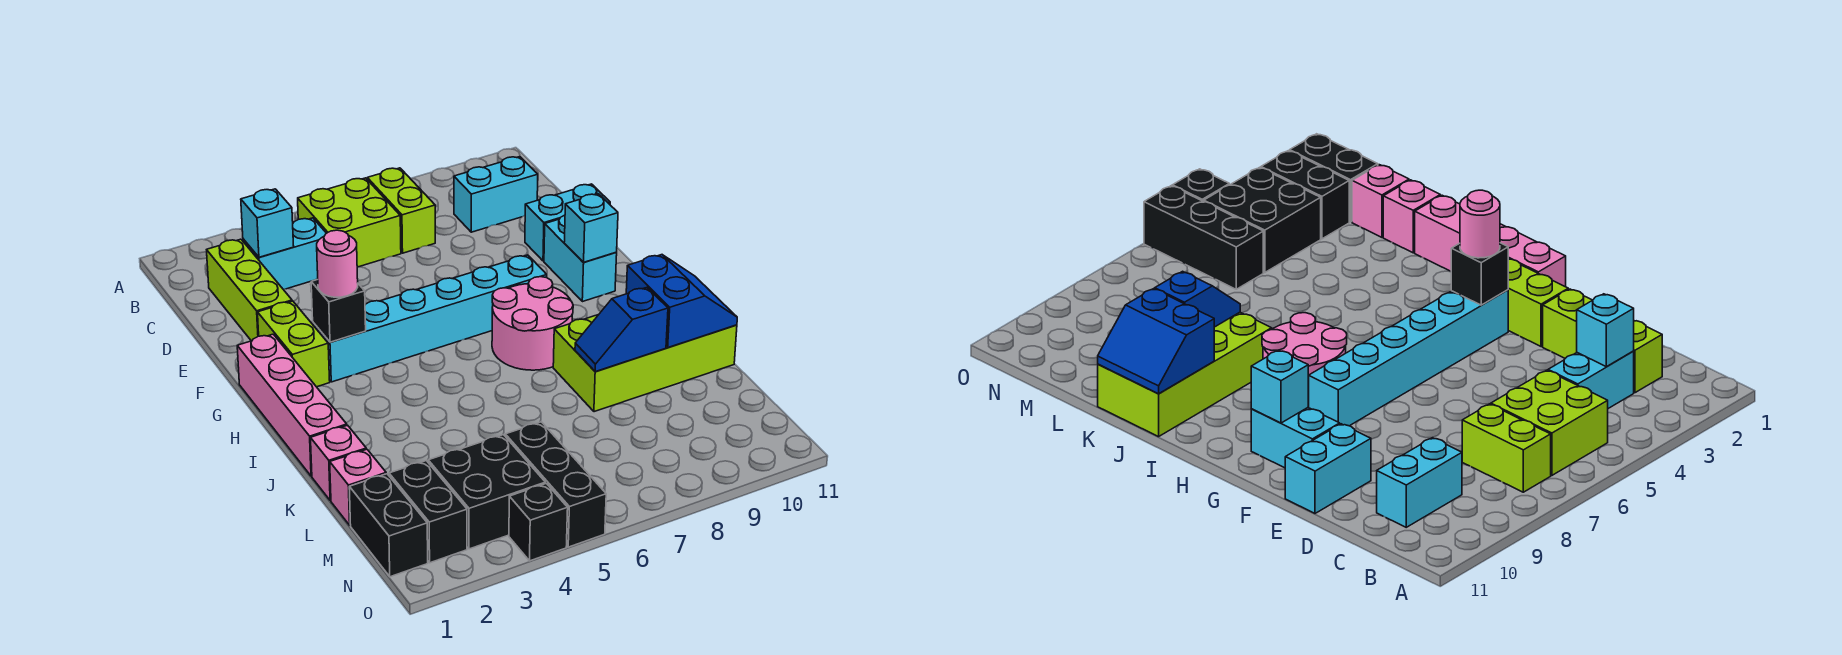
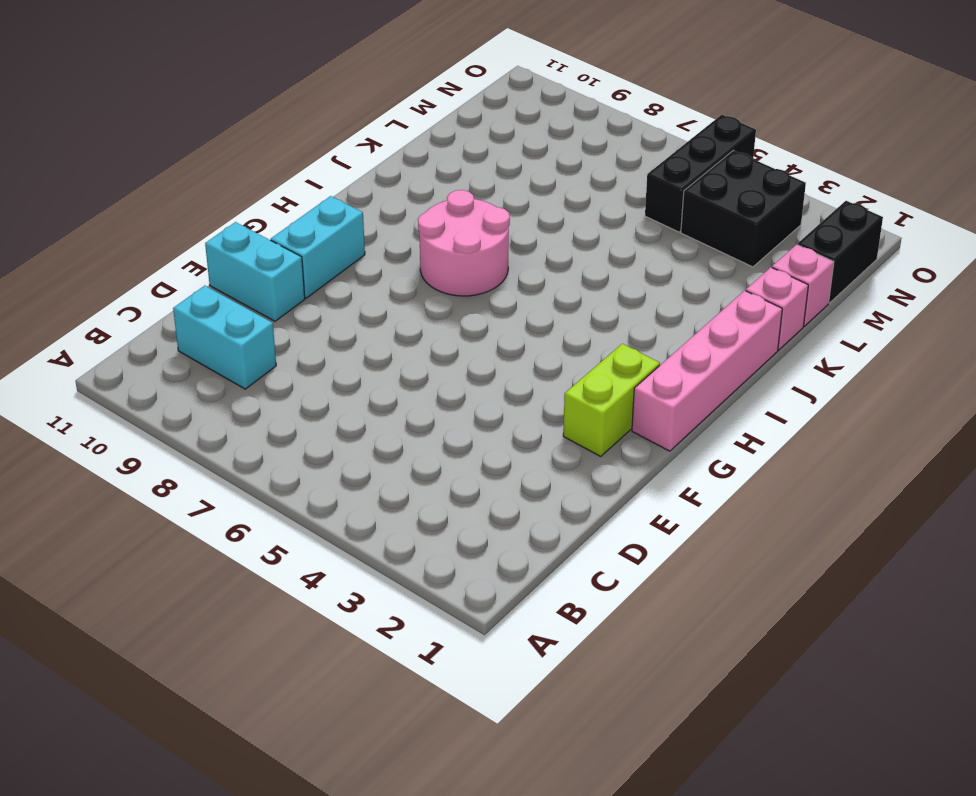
none -> lime brick B5:C6 level 1
none -> lime brick B7:C7 level 1
none -> lime brick C2:E2 level 1

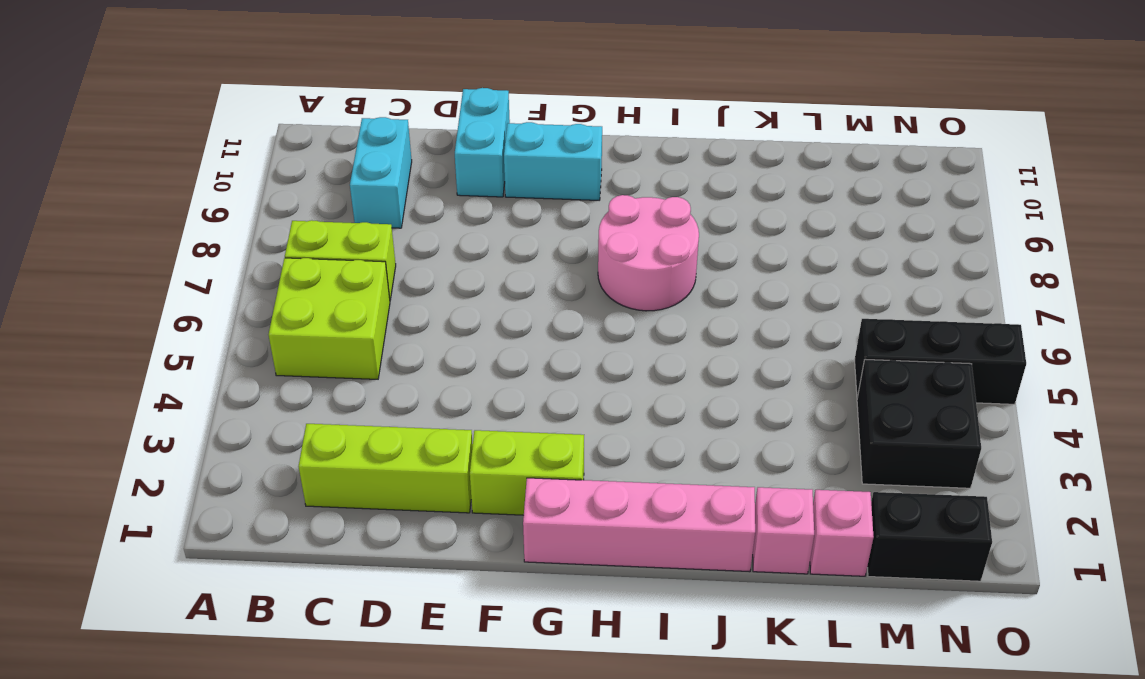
none -> cyan brick C3:C4 level 1
none -> cyan brick G3:G8 level 1
none -> lime brick J8:K11 level 1

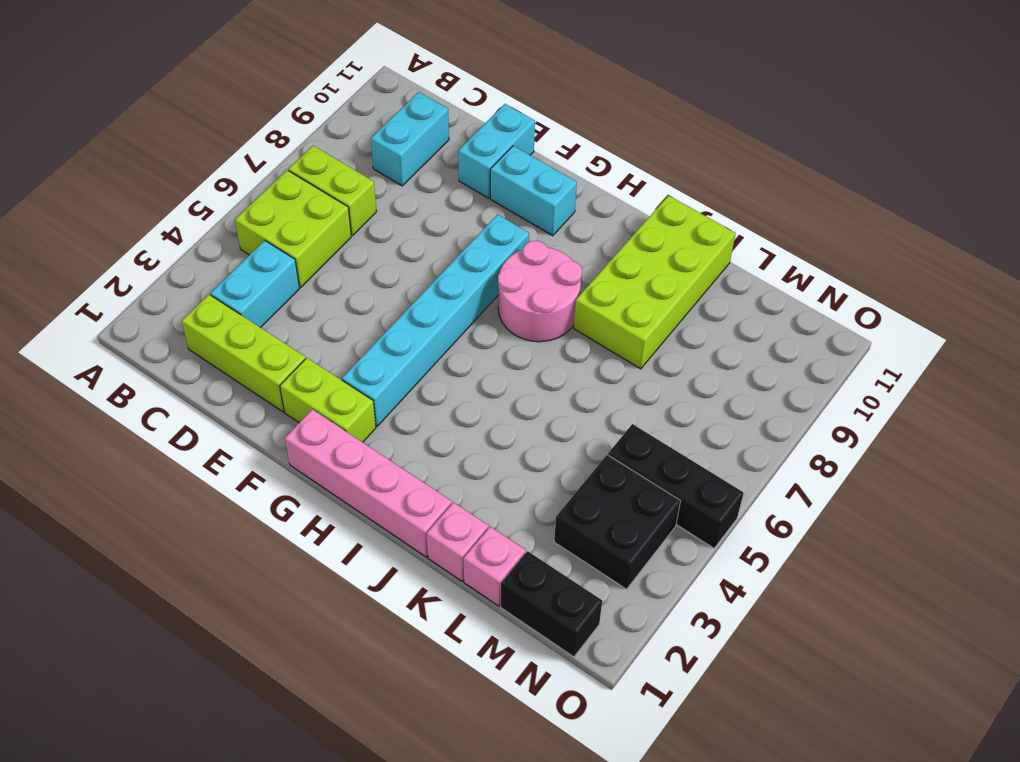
none -> black brick M2:N2 level 1
none -> black brick O4 level 1
none -> cyan brick C3 level 2

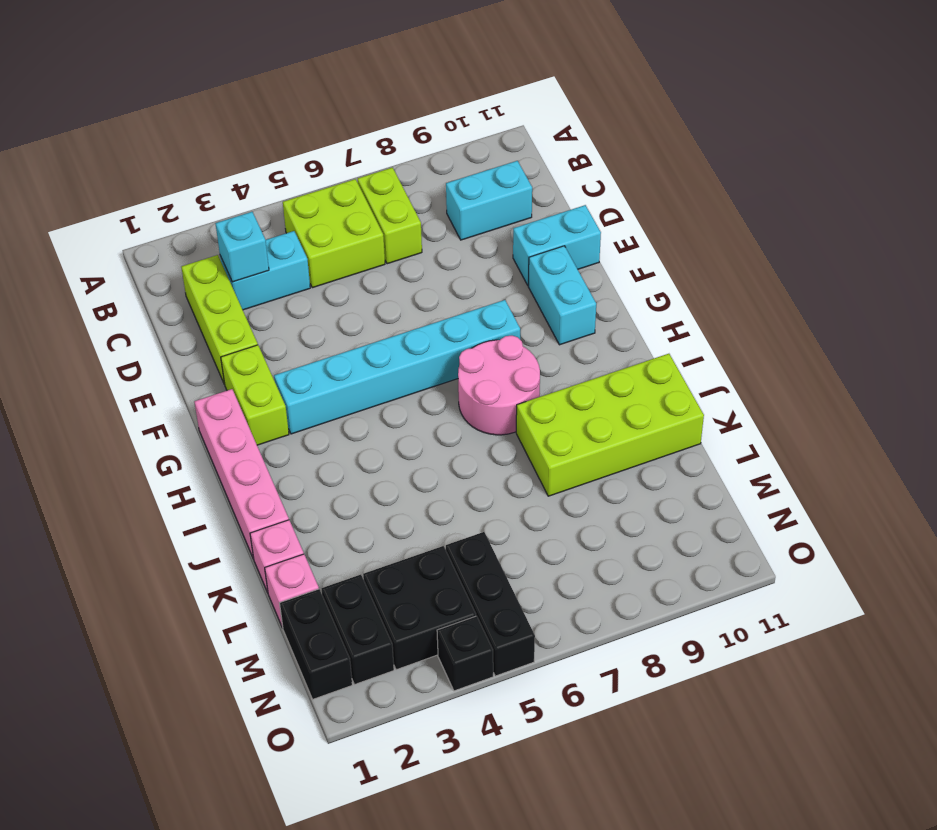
none -> black brick G3 level 2
none -> cyan brick G10 level 2
none -> blue slope J10:K11 level 2 top 10

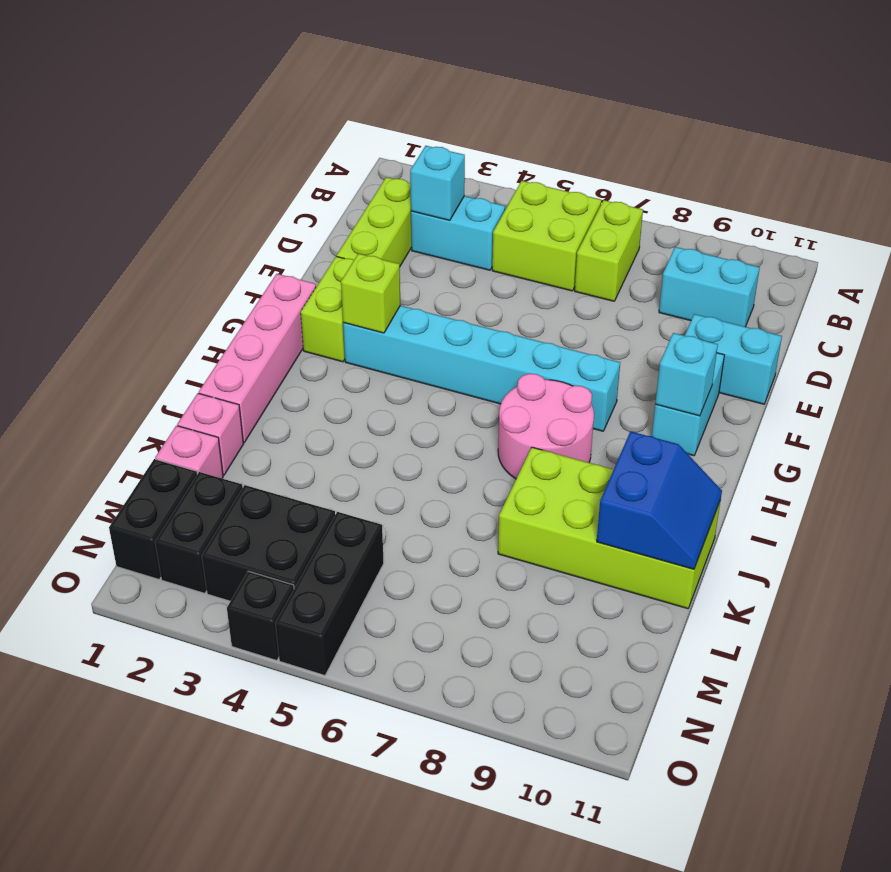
lime brick G3 level 2 -> black brick G3 level 2
none -> blue slope K8:K9 level 2 top 9
none -> pink round brick G3 level 3

